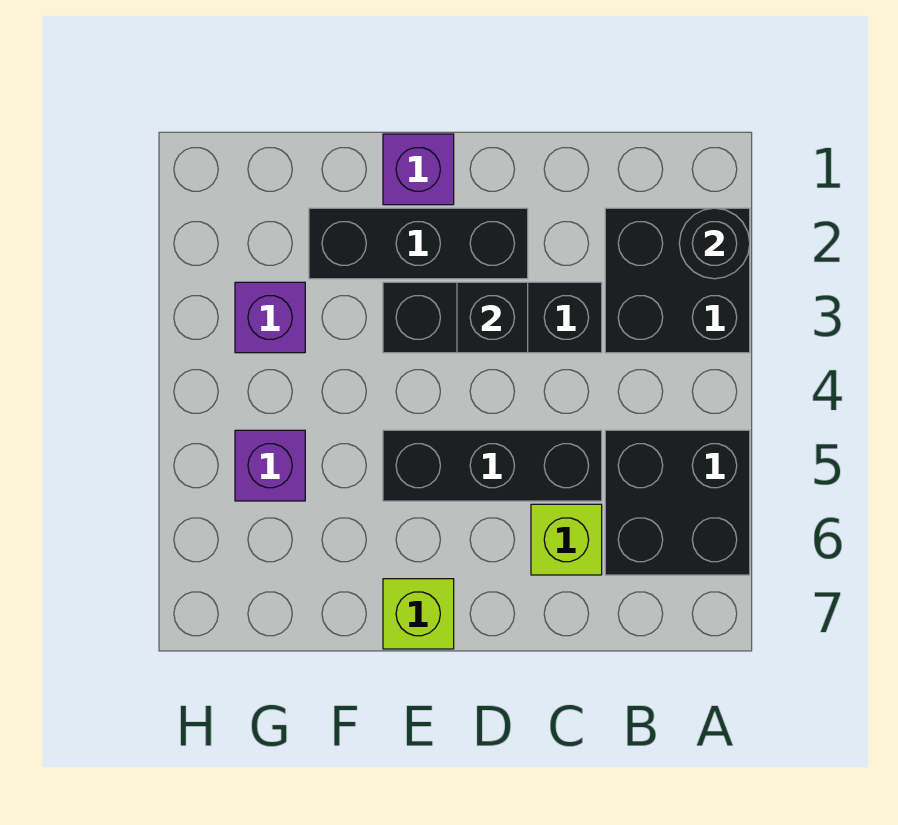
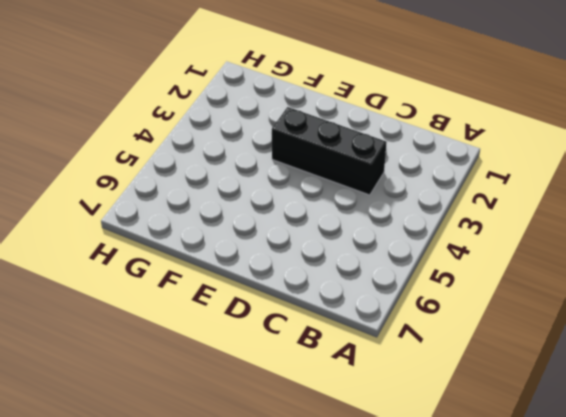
none -> black brick A2:B3 level 1
none -> black brick A5:B6 level 1
none -> black brick C5:E5 level 1

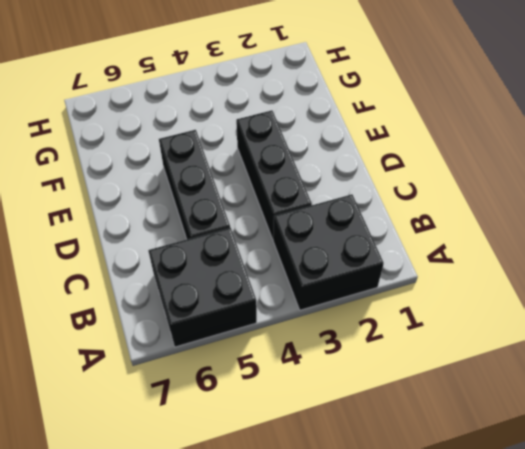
none -> lime brick C6 level 1
none -> black brick D2:F2 level 1
none -> purple brick E1 level 1

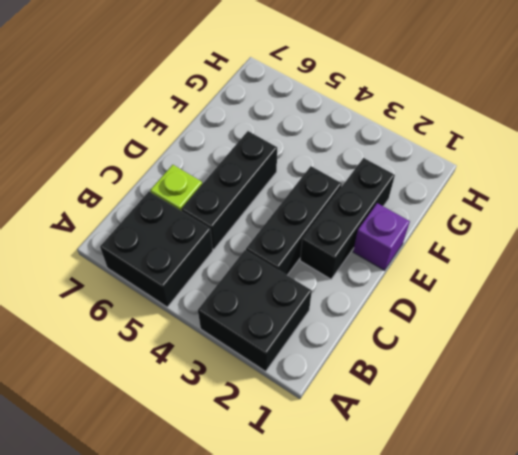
none -> lime brick E7 level 1
none -> purple brick G3 level 1
none -> purple brick G5 level 1

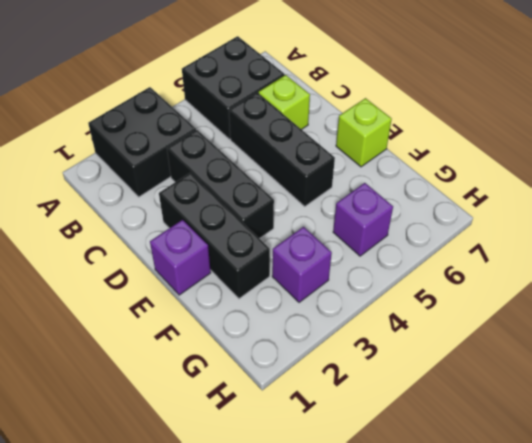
none -> black round brick A2 level 2
none -> black brick D3 level 2

